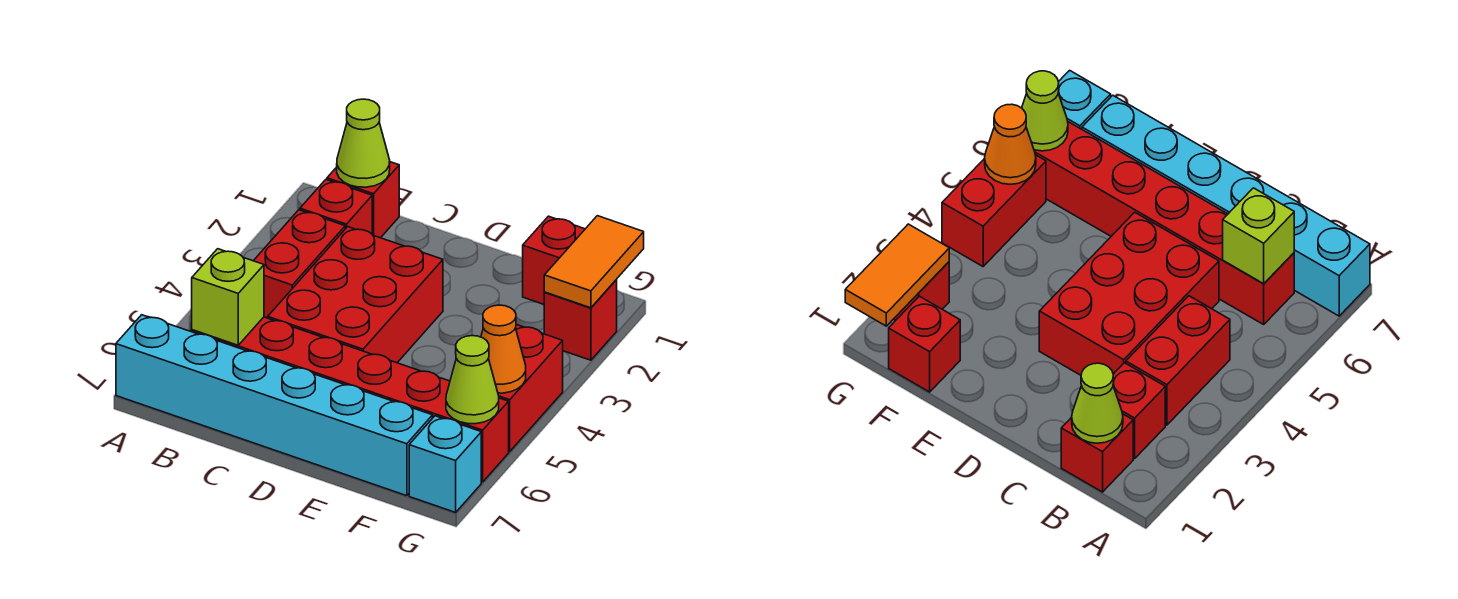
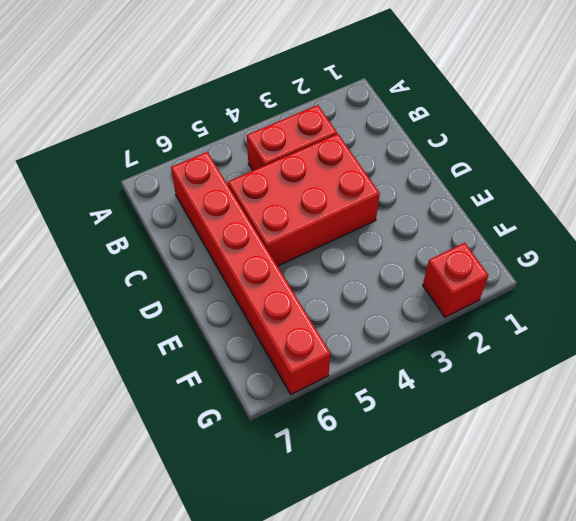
none -> cyan brick A7:F7 level 1
none -> red brick B1 level 1
none -> red brick B2 level 1

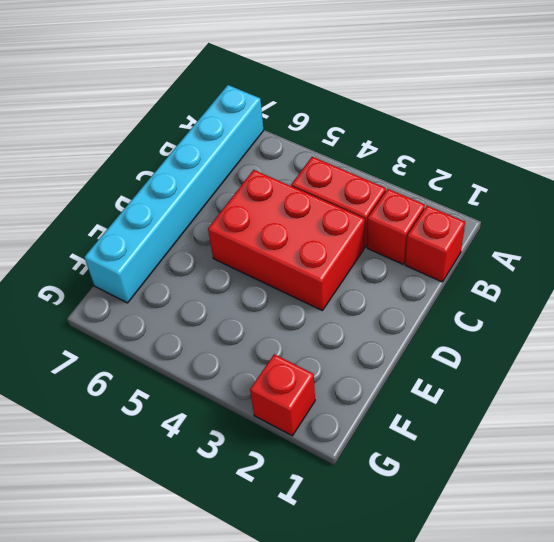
none -> red brick B6:G6 level 1
none -> red brick F1 level 1
none -> red brick G4:G5 level 1

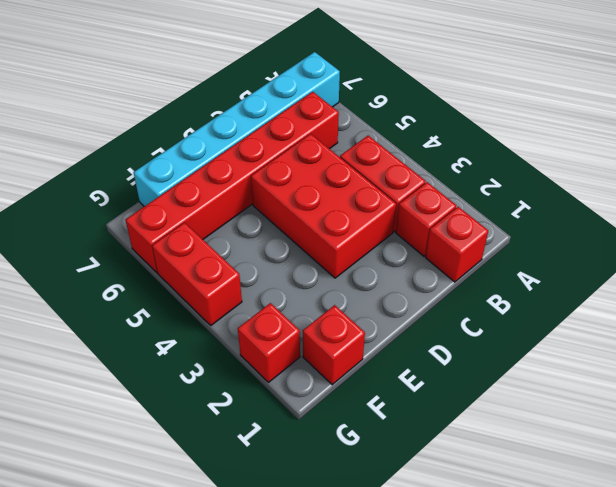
none -> cyan brick G7 level 1
none -> lime cone B1 level 2
none -> lime brick B6 level 2

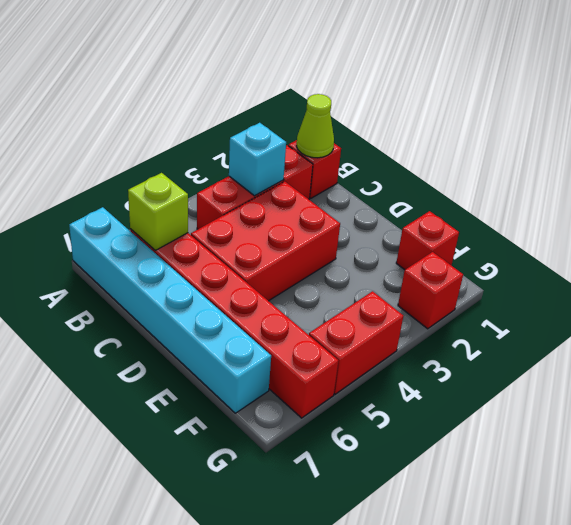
cyan brick B3 level 2 -> cyan brick G7 level 1
none -> orange tile G1:G2 level 2
none -> orange cone G5 level 2
none -> lime cone G6 level 2

